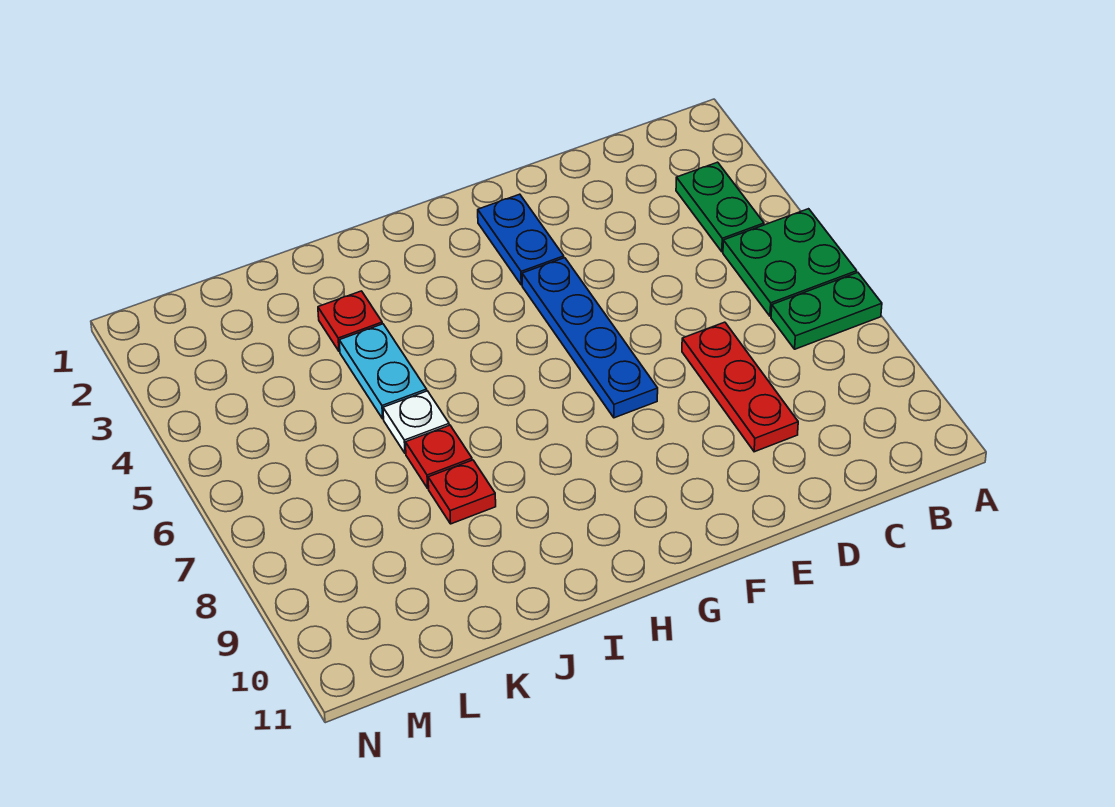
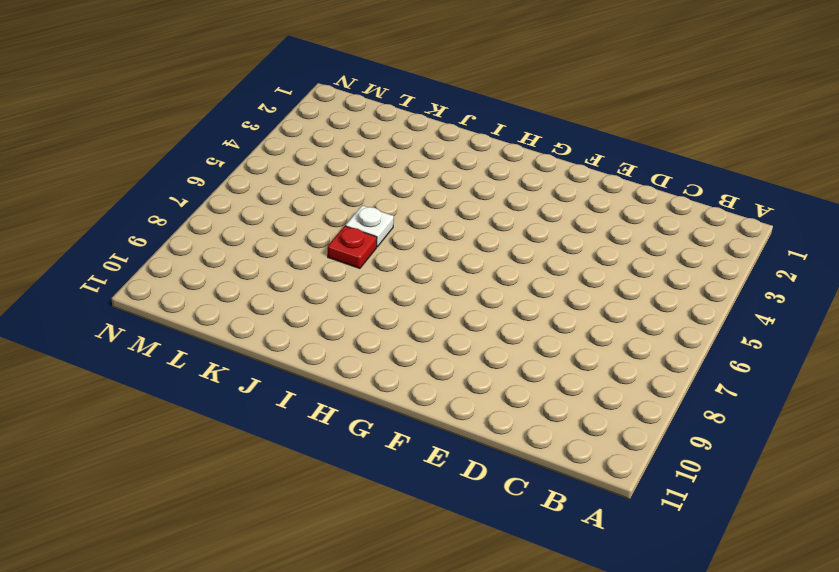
none -> green plate A5:B6 level 1
none -> green plate A7:B7 level 1

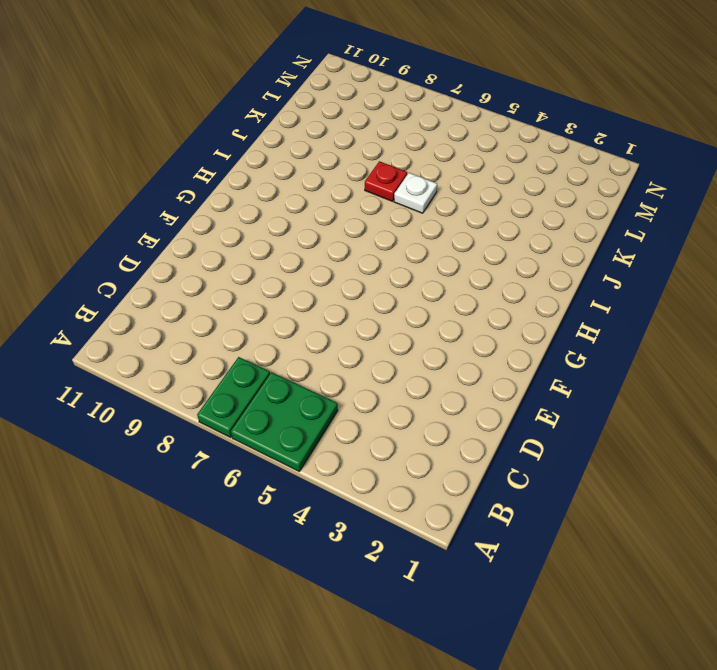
none -> green plate B3:B4 level 1
none -> red plate D7:D9 level 1

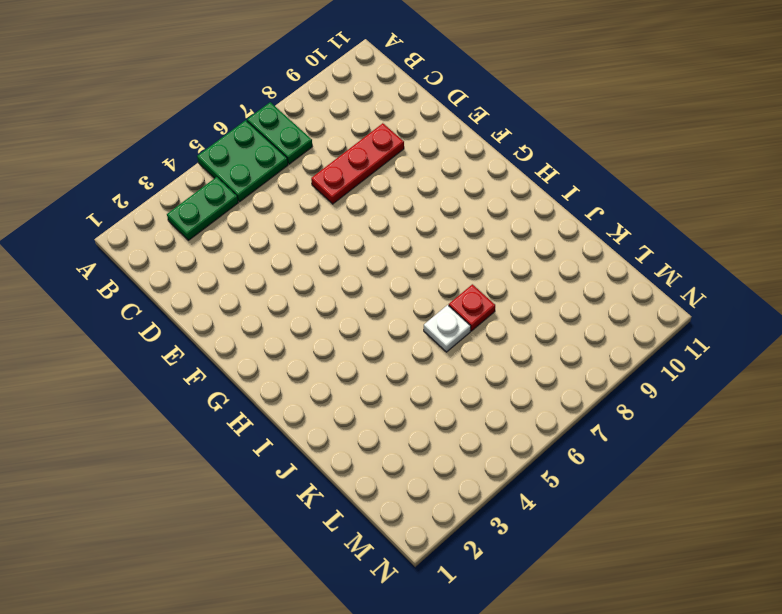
none -> blue plate F2:F3 level 1
none -> blue plate F4:F7 level 1

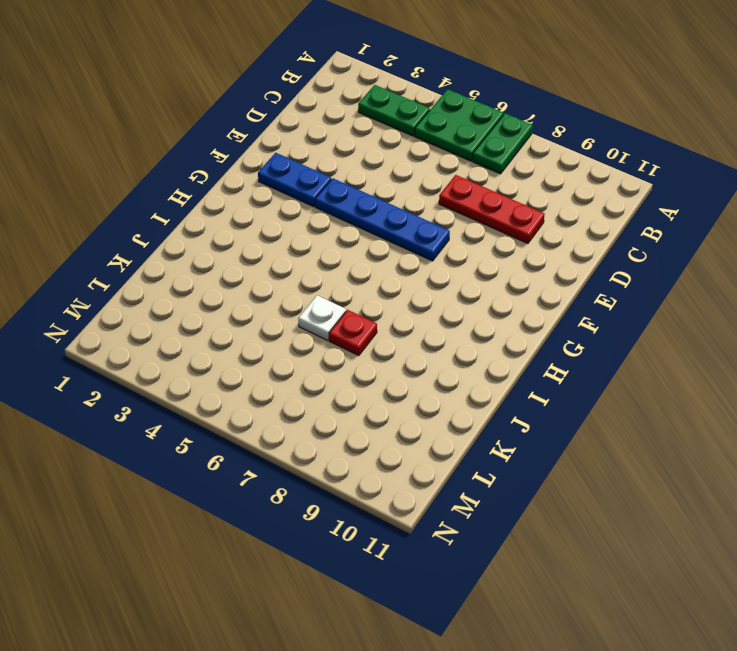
none -> red plate J3 level 1
none -> cyan plate J4:J5 level 1

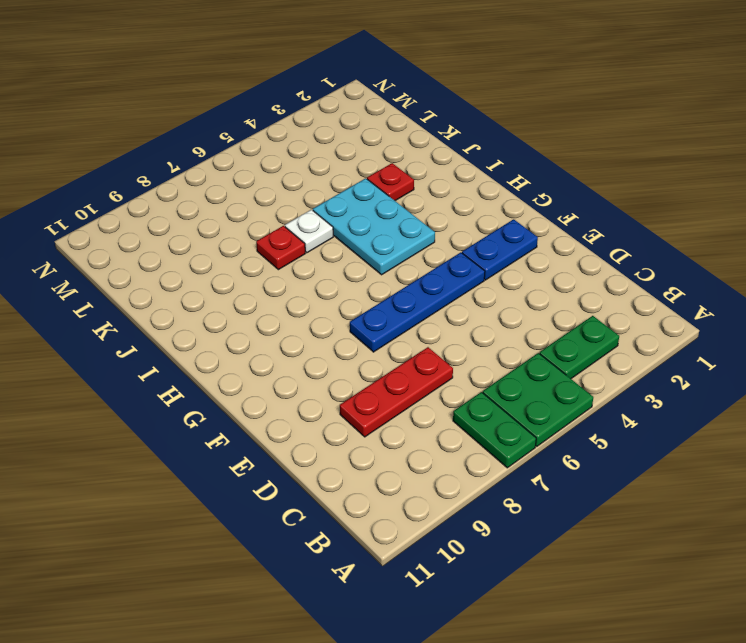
cyan plate H4:J5 level 1 -> cyan plate J4:J5 level 1
none -> red plate J8 level 1

